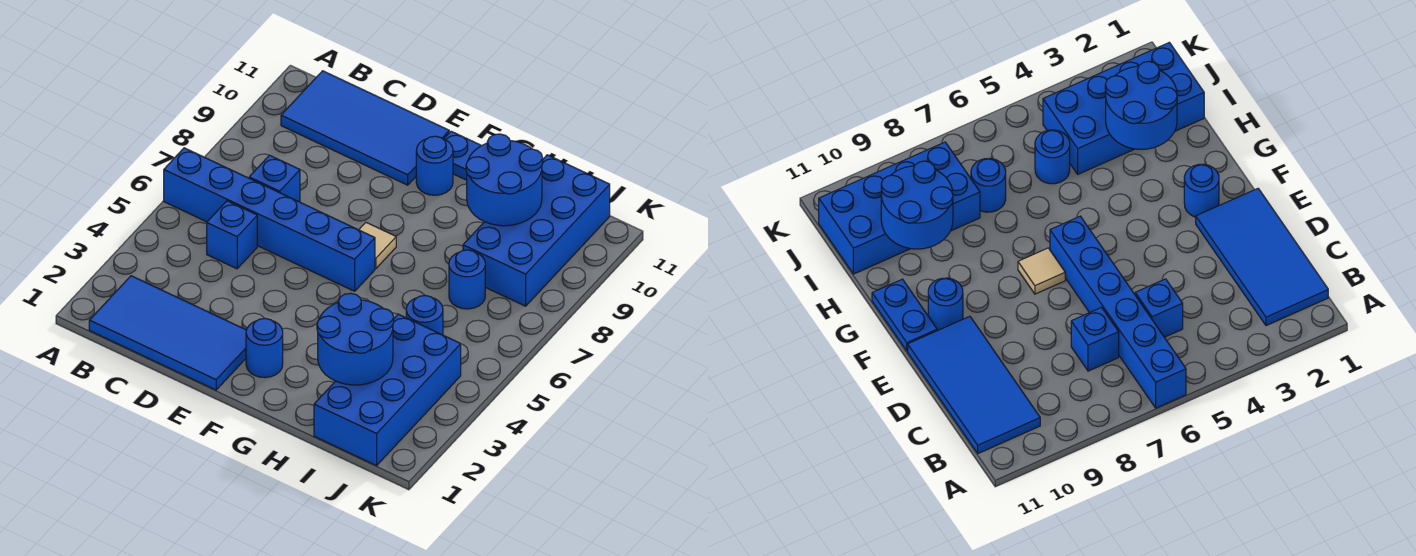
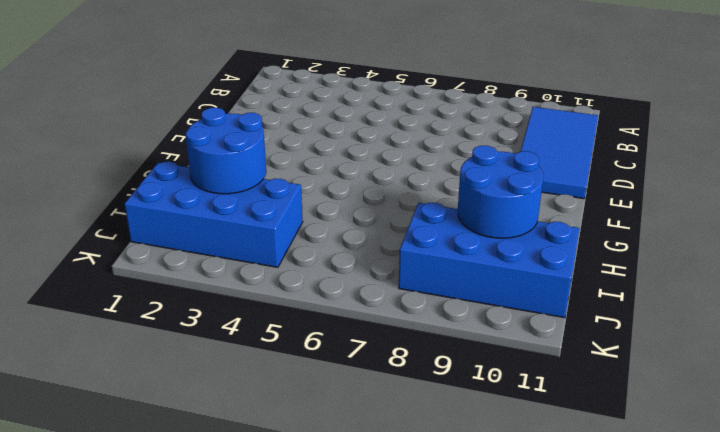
none -> blue brick A6:F6 level 1
none -> blue tile B1:E2 level 1
none -> blue brick C5 level 1

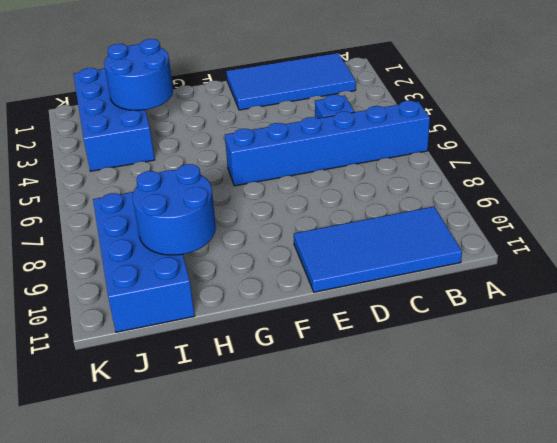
none -> blue brick C7 level 1
none -> blue round brick F2 level 1
none -> tan tile F7 level 1

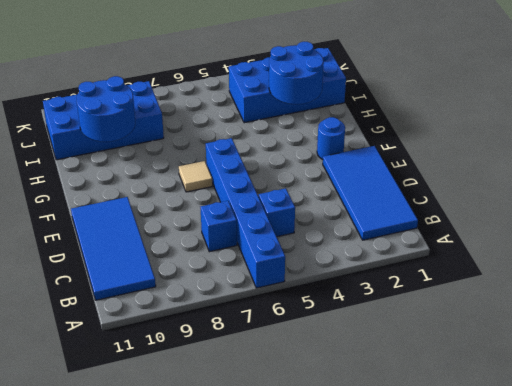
none -> blue round brick F10 level 1
none -> blue plate F11:G11 level 1
none -> blue round brick I5 level 1

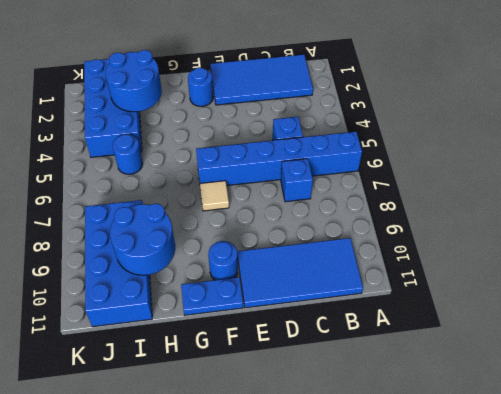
none -> blue round brick I7 level 1

